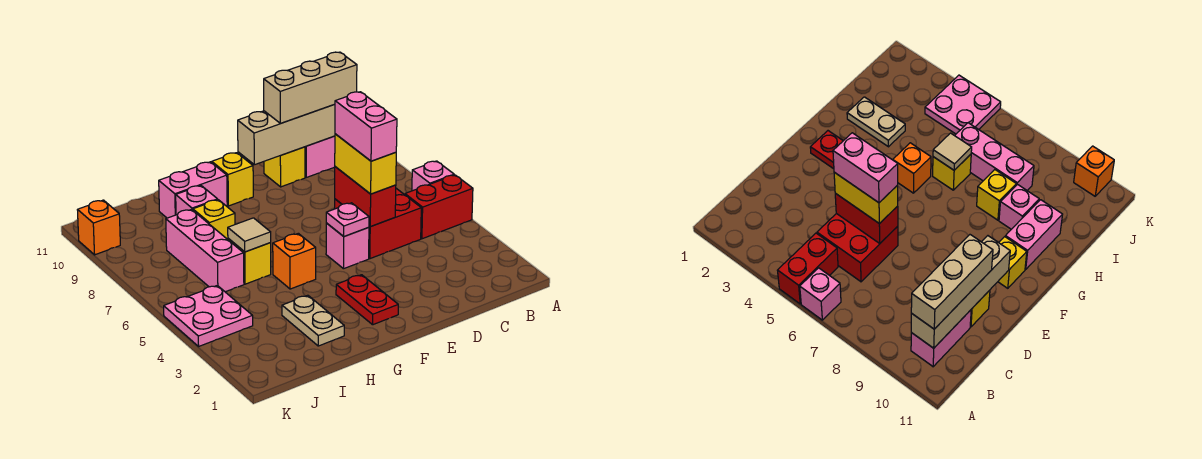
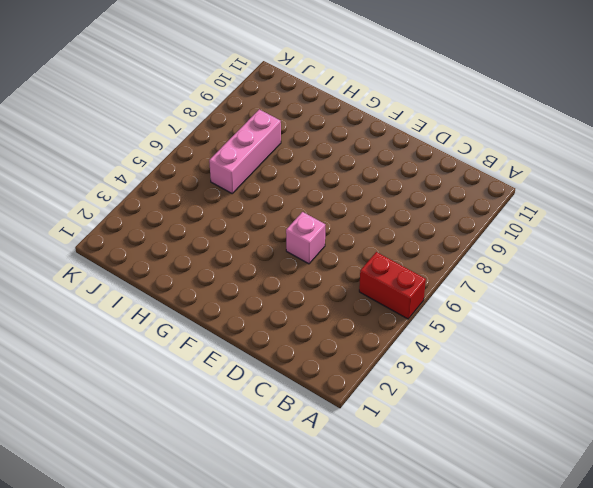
none -> pink brick A6 level 1
none -> pink brick B10:C10 level 1
none -> red brick C5:D6 level 1

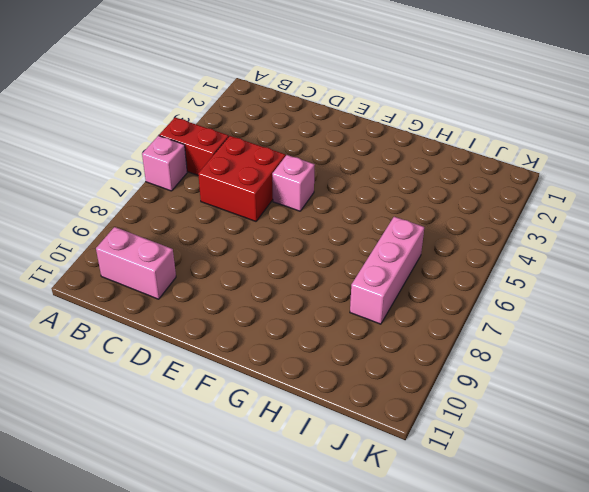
none -> yellow brick D10 level 1
none -> red plate F2:F3 level 1
none -> yellow brick F10 level 1

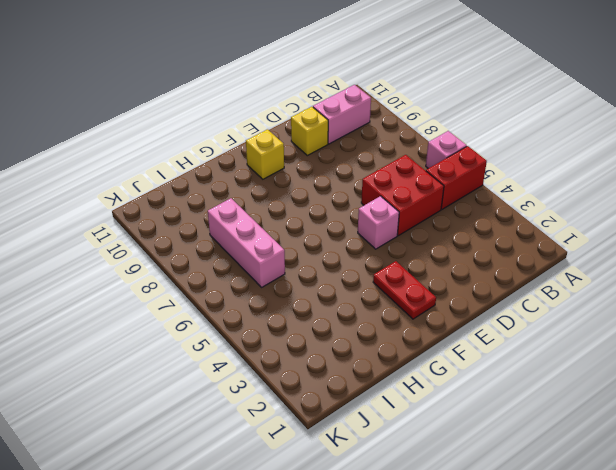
none -> orange brick G5 level 1
none -> pink brick G10:H10 level 1
none -> tan plate H2:H3 level 1

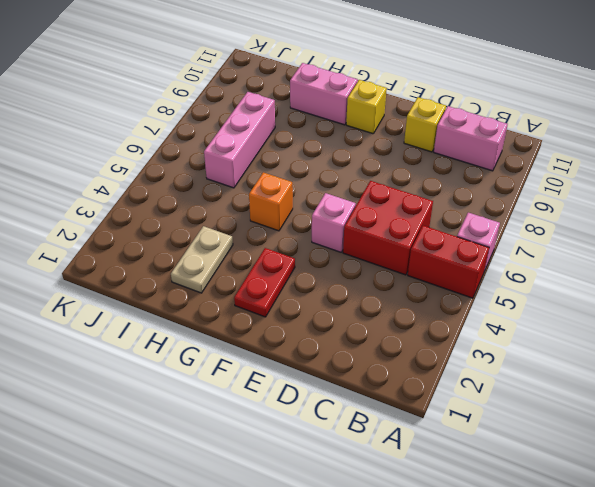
none -> yellow brick H6 level 1
none -> yellow brick H8 level 1
none -> pink brick H9 level 1

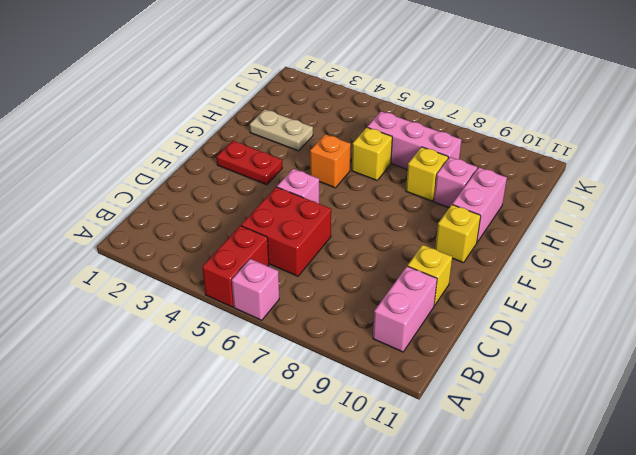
none -> pink plate J4:K5 level 1
none -> orange brick K10 level 1
none -> tan brick B10:E10 level 2

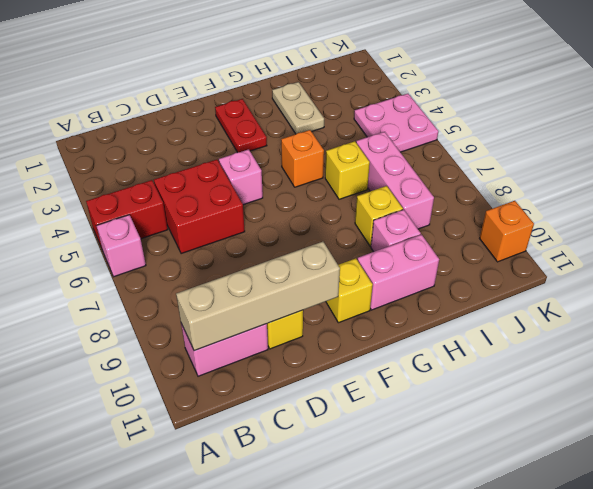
none -> red brick D5:D6 level 2
none -> pink plate E5 level 2
none -> tan tile H6 level 2

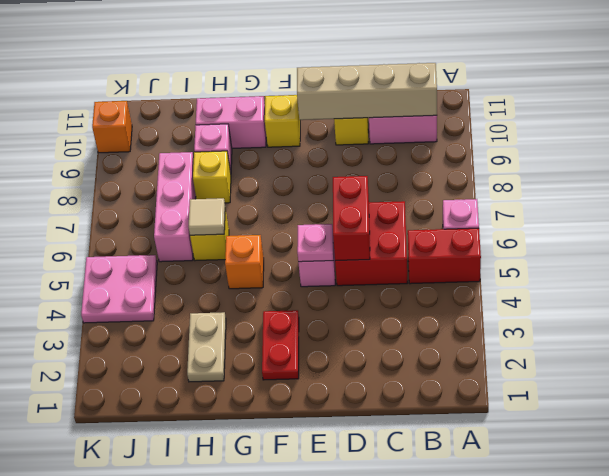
none -> tan brick B10:D10 level 3
none -> yellow brick D5:D6 level 3
none -> pink brick D5:D6 level 4

